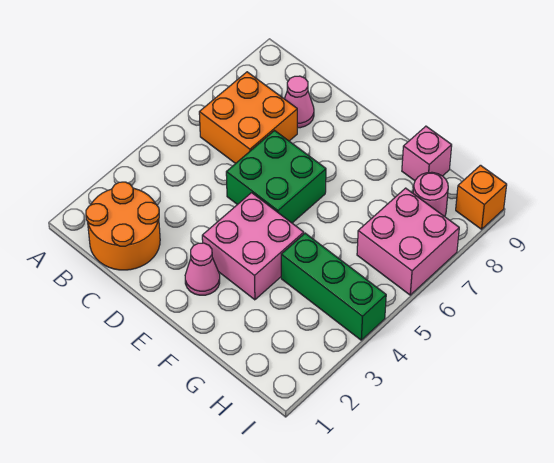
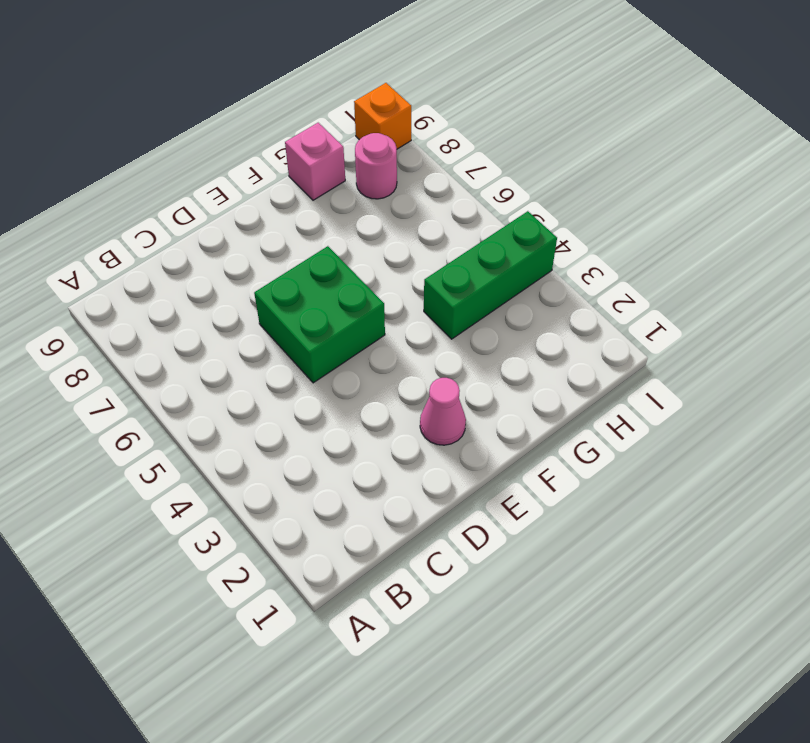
none -> orange round brick B1:C2 level 1
none -> orange brick B6:C7 level 1

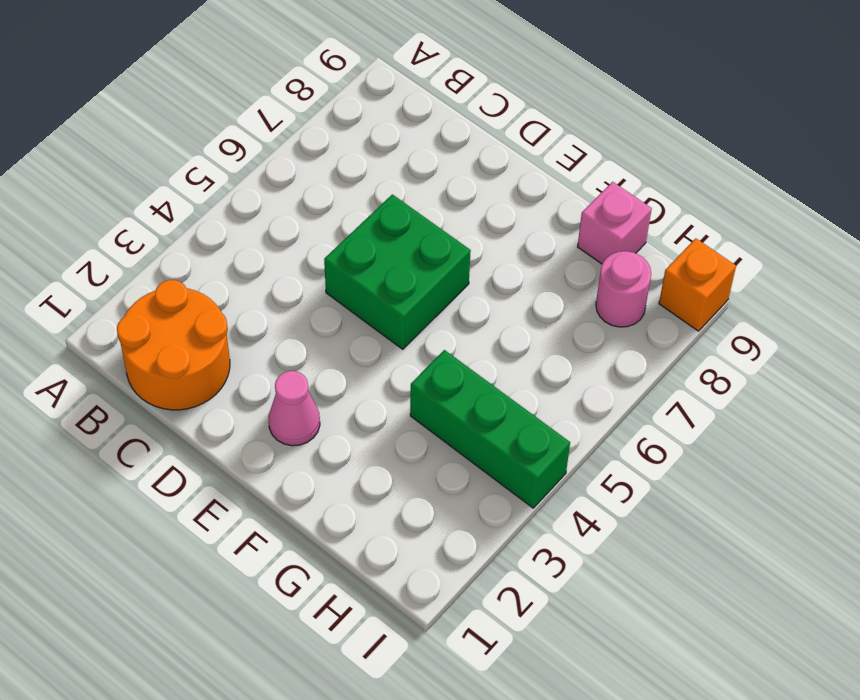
none -> orange brick B6:C7 level 1
none -> pink cone C8 level 1

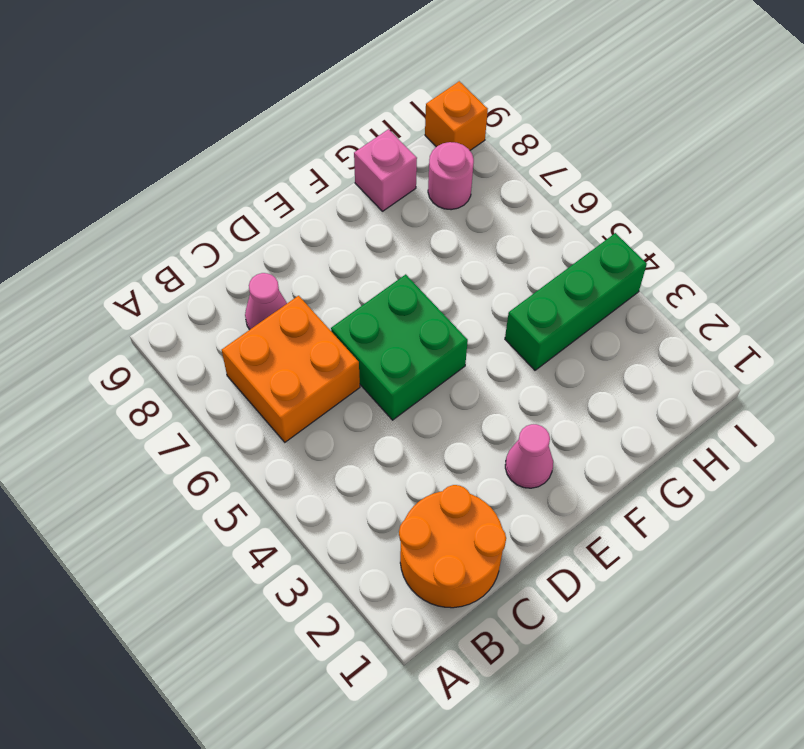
none -> pink brick E3:F4 level 1
none -> pink brick H6:I7 level 1

